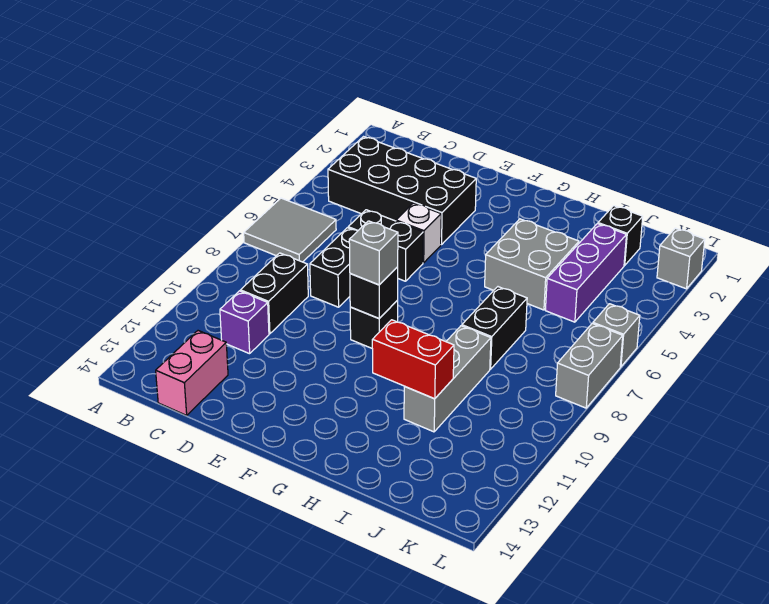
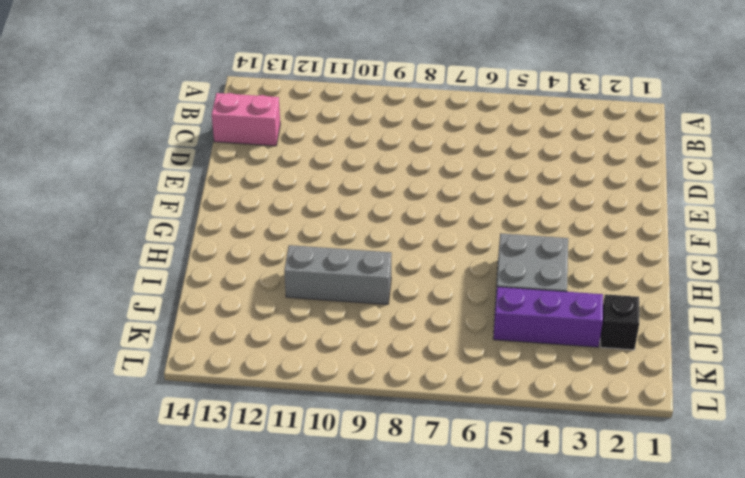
none -> grey tile A6:B7 level 1
none -> black brick B3:E4 level 1
none -> black brick C9:C10 level 1

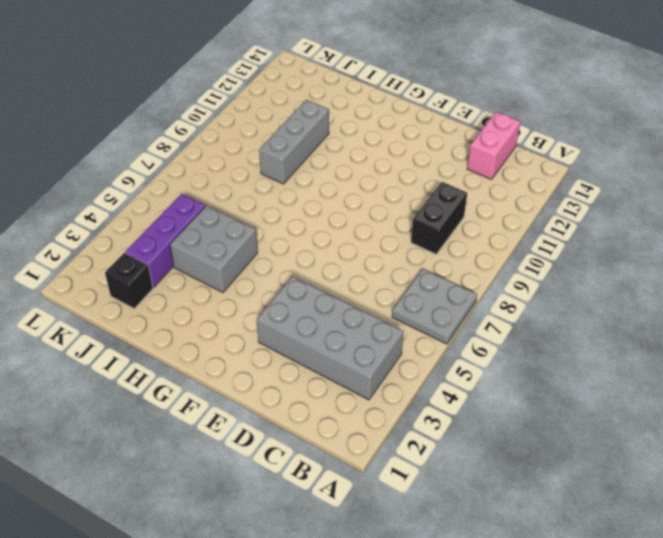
grey plate A6:B7 level 1 -> grey tile A6:B7 level 1
grey brick B3:E4 level 1 -> black brick B3:E4 level 1
none -> purple brick C11 level 1
none -> black brick D6:E6 level 1
none -> black brick D7:D8 level 1

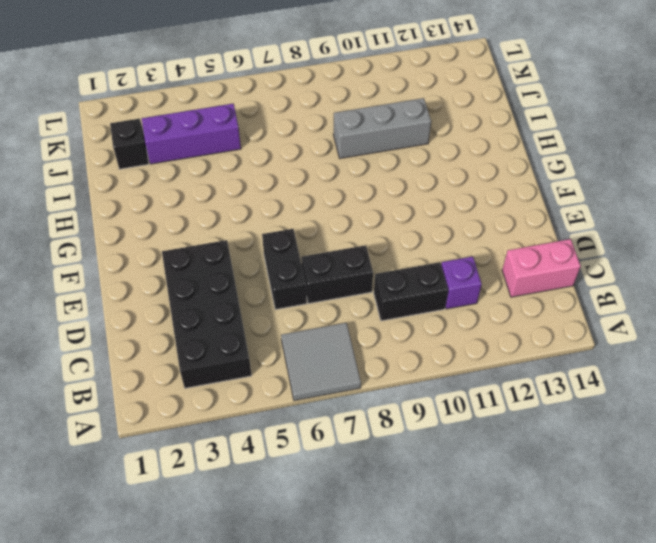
none -> white brick E5 level 1
none -> black brick F9 level 1
none -> grey brick H4:I5 level 1

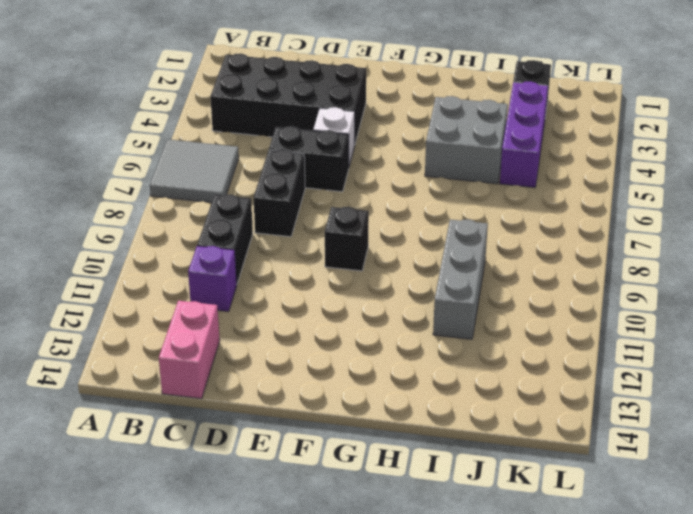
none -> black brick I7:I8 level 1
none -> grey brick L2 level 1
none -> grey brick L6 level 1

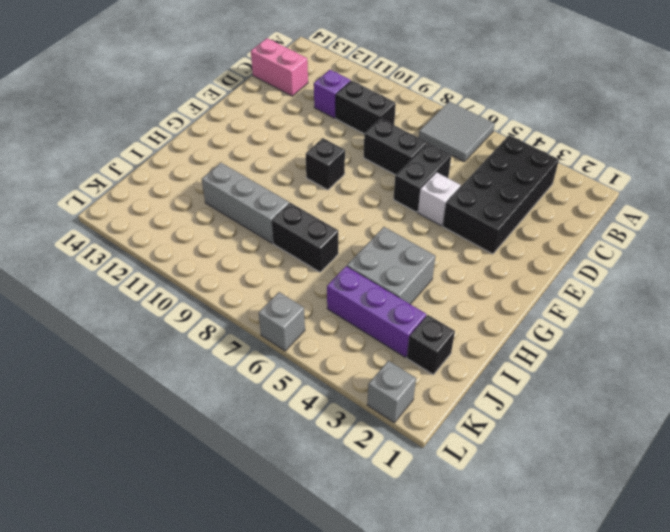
none -> grey brick L7:L8 level 1
none -> black brick F9 level 2
none -> red brick H11:I11 level 2

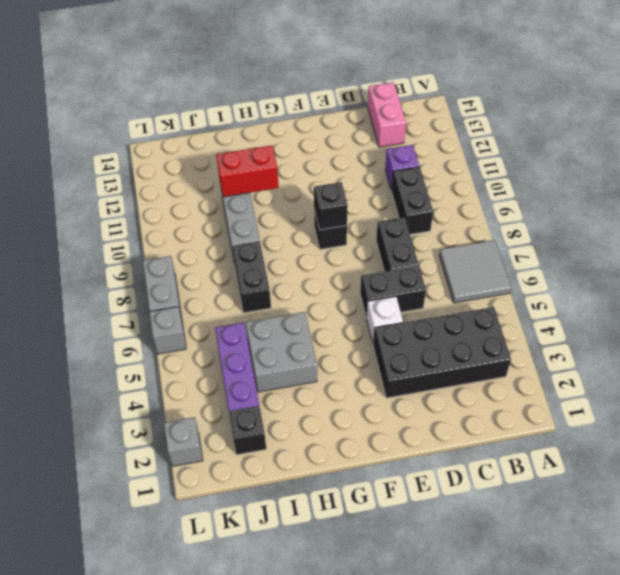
none -> grey brick F9 level 3

